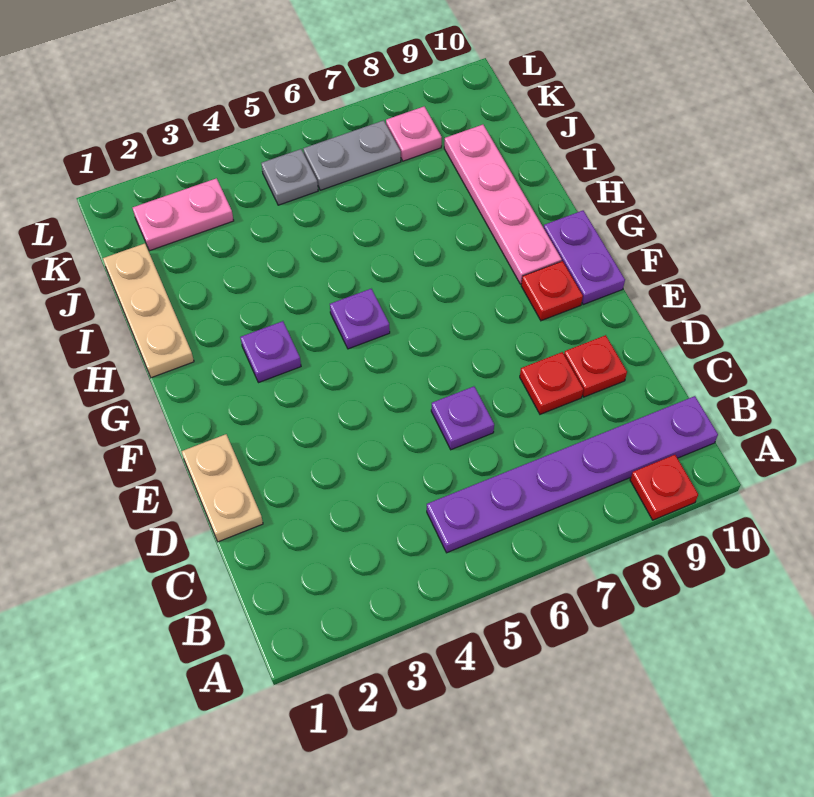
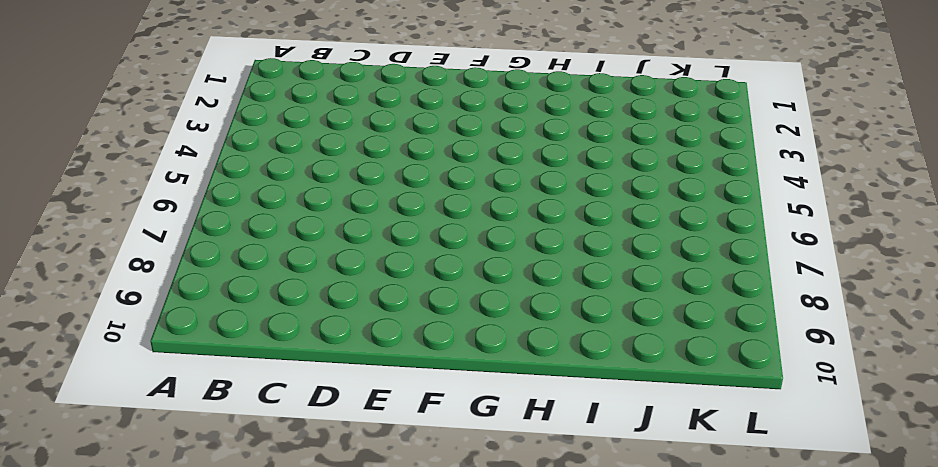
none -> red plate A9 level 1
none -> purple plate B5:B10 level 1
none -> tan plate D1:E1 level 1

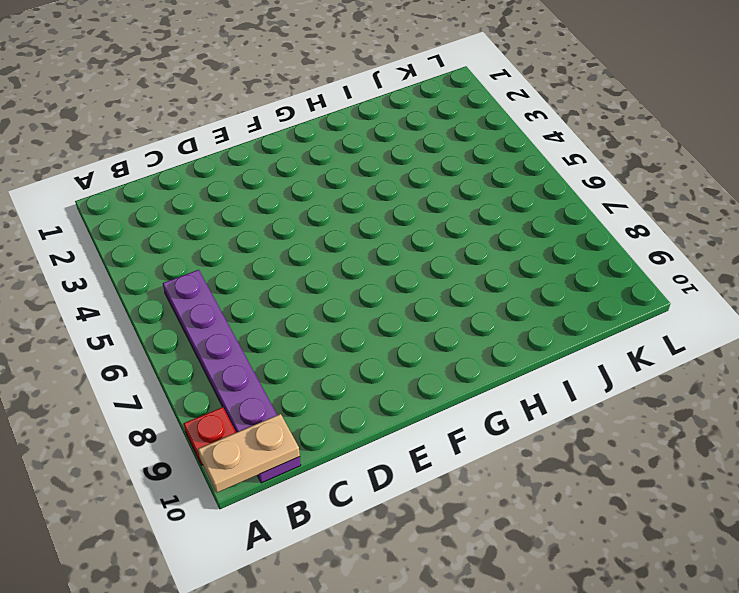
tan plate A10:B10 level 2 -> tan plate D1:E1 level 1
none -> purple plate D6 level 1
none -> red plate D8 level 1
none -> red plate D9 level 1

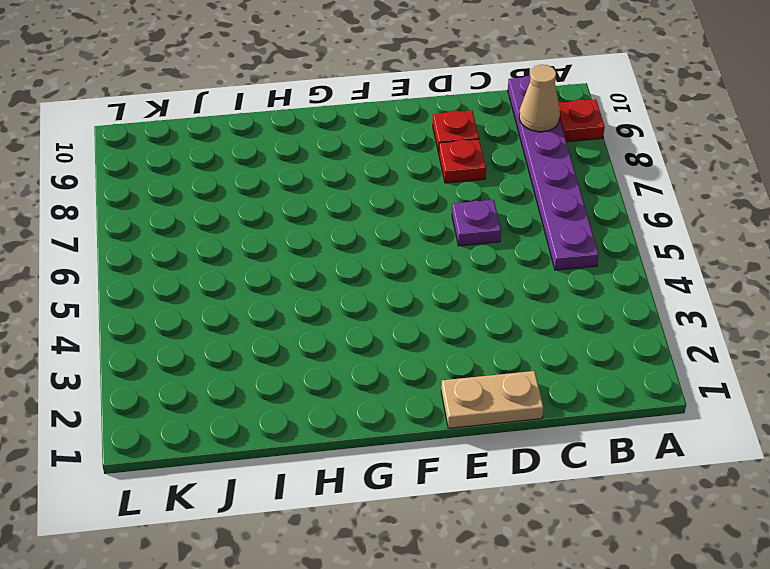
tan cone B9 level 2 -> none
none -> red plate F9 level 1
none -> purple plate F10:G10 level 1
none -> purple plate G3 level 1

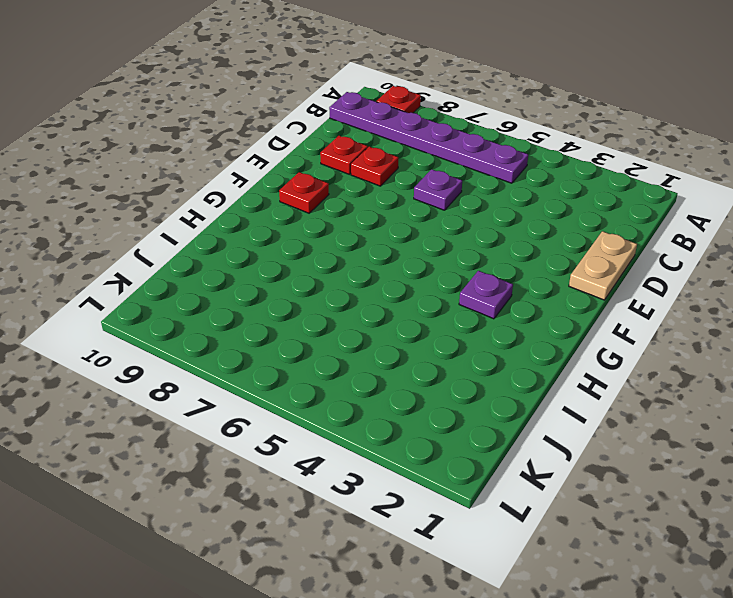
none -> purple plate F10:G10 level 1
none -> purple plate G5 level 1
none -> pink plate G9:J9 level 1

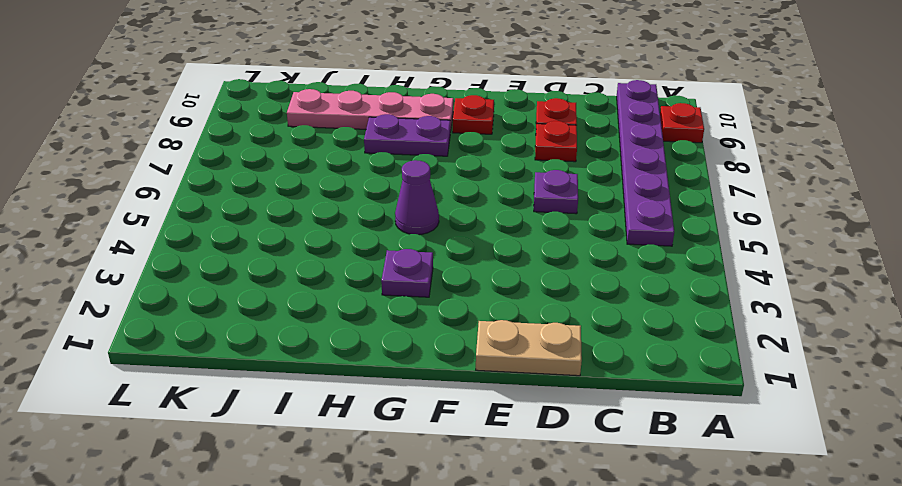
purple cone G5 level 1 -> purple plate G5 level 1
purple plate G8:H8 level 1 -> purple plate F10:G10 level 1
none -> tan plate H1:J1 level 1
none -> pink plate K2:K3 level 1
none -> grey plate K5 level 1

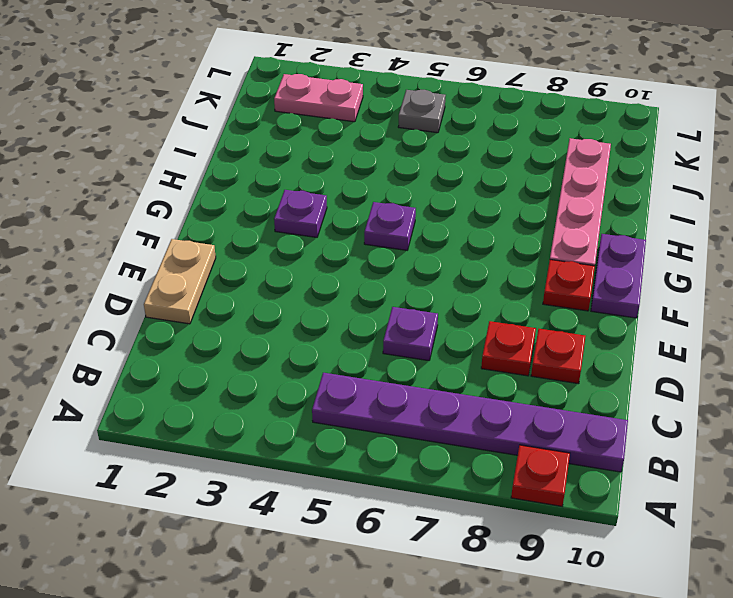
none -> tan plate H1:J1 level 1
none -> grey plate K6:K7 level 1
none -> pink plate K8 level 1

